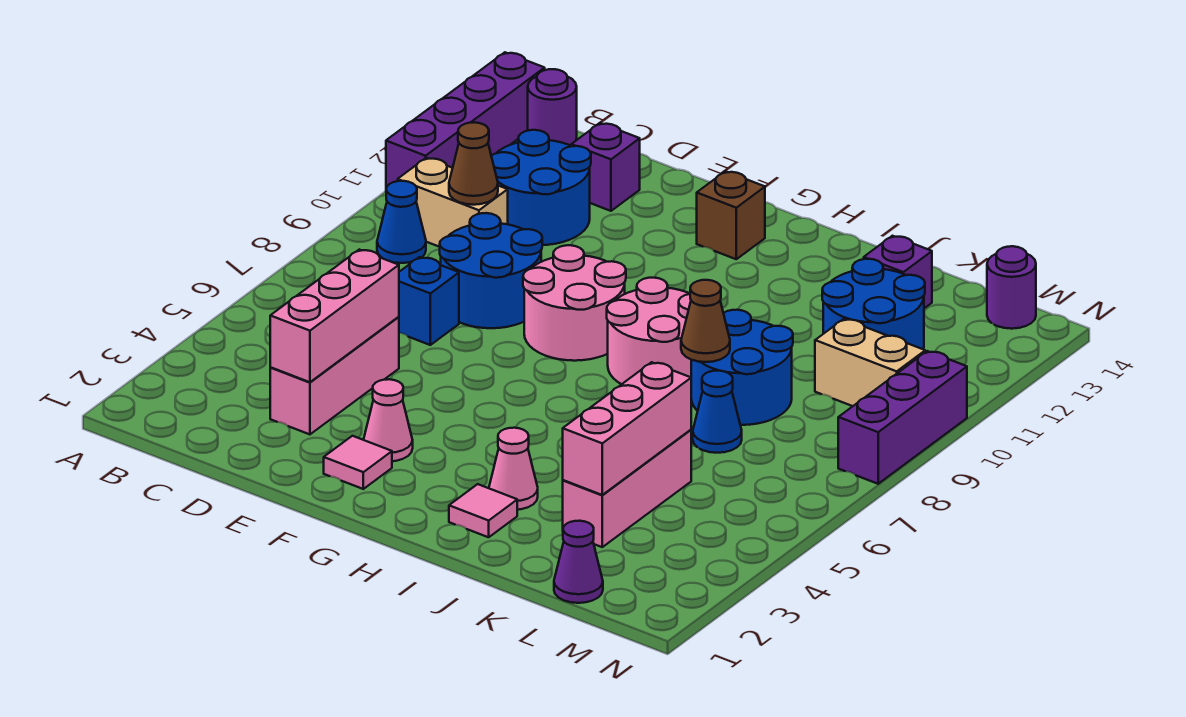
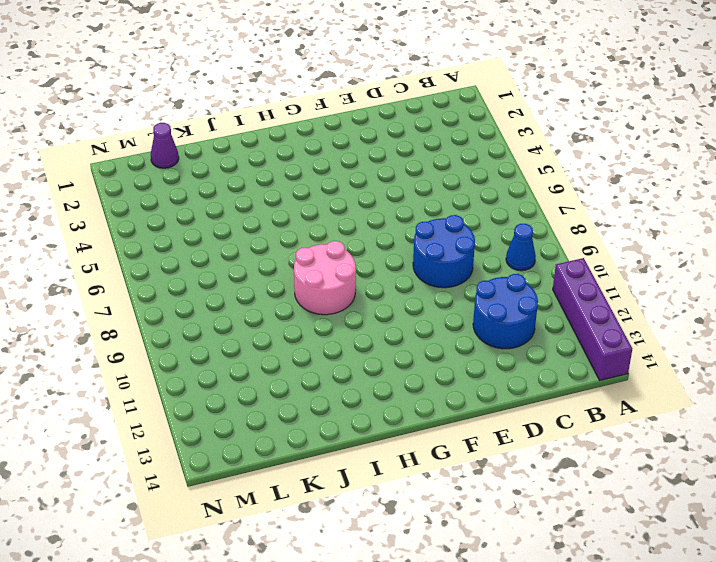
none -> tan brick B10:C10 level 1
none -> purple round brick B14 level 1
none -> pink brick D3:D5 level 1

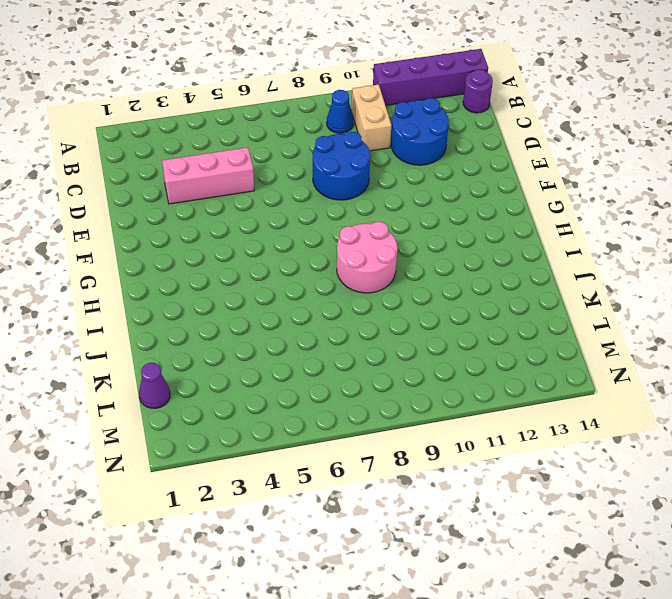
none -> blue brick D7 level 1
none -> purple brick D13 level 1
none -> pink tile F2 level 1

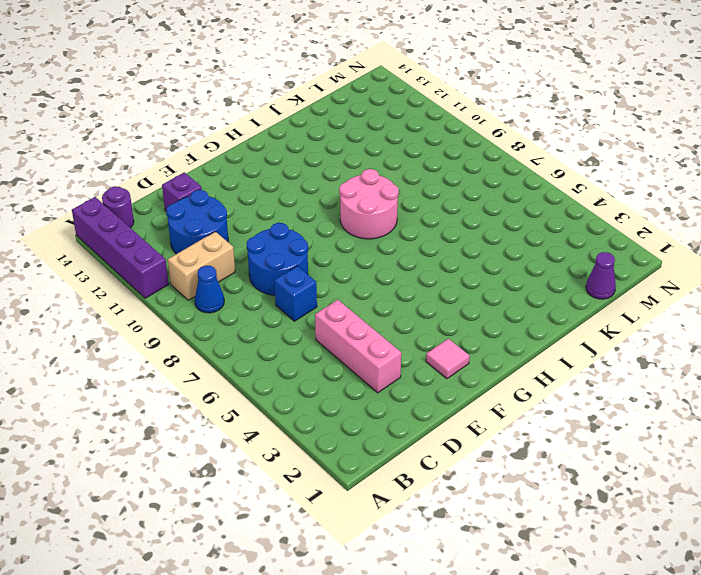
none -> pink cone F3 level 1
none -> pink round brick F8:G9 level 1
none -> brown brick G13 level 1

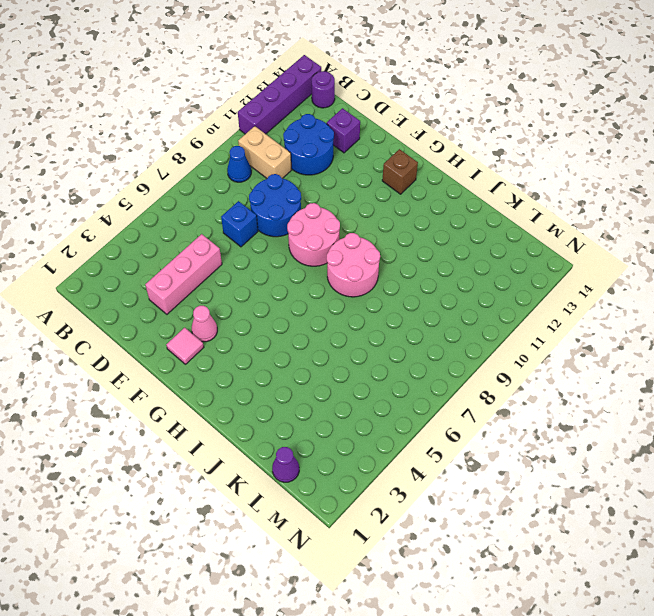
none -> pink tile I2 level 1
none -> pink cone I3 level 1
none -> blue round brick J8:K9 level 1

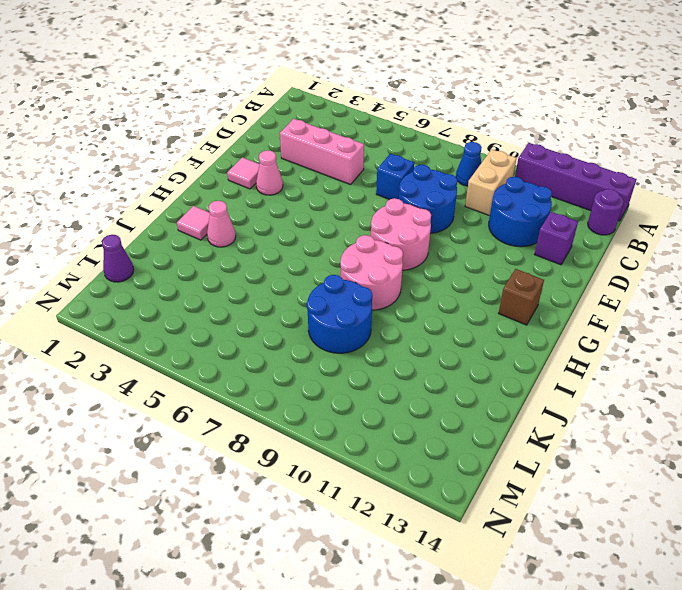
none -> pink brick K3:K5 level 1
none -> blue cone K7 level 1
none -> blue round brick K11:L12 level 1

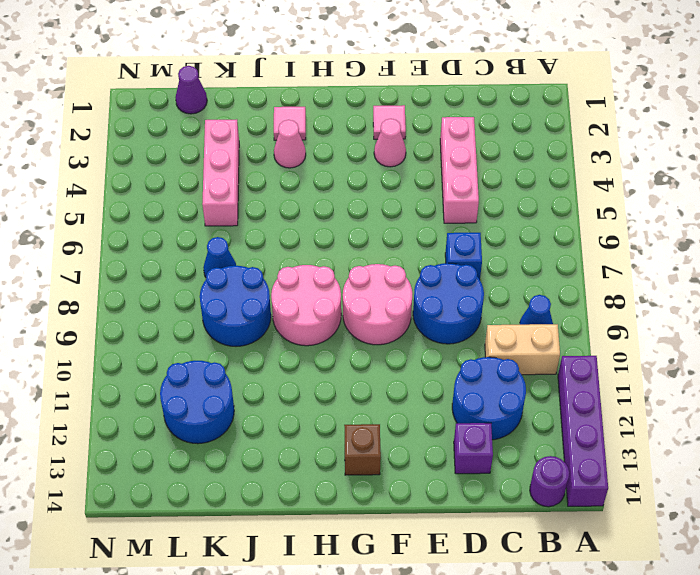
none -> purple brick K13 level 1
none -> tan brick L10:M10 level 1
none -> purple round brick M14 level 1

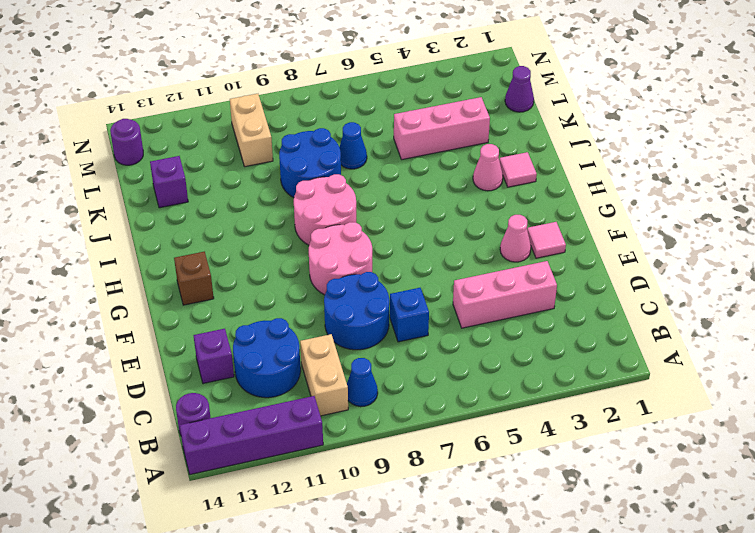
none -> blue round brick K11:L12 level 1
none -> purple brick N8:N10 level 1
none -> brown cone C10 level 2

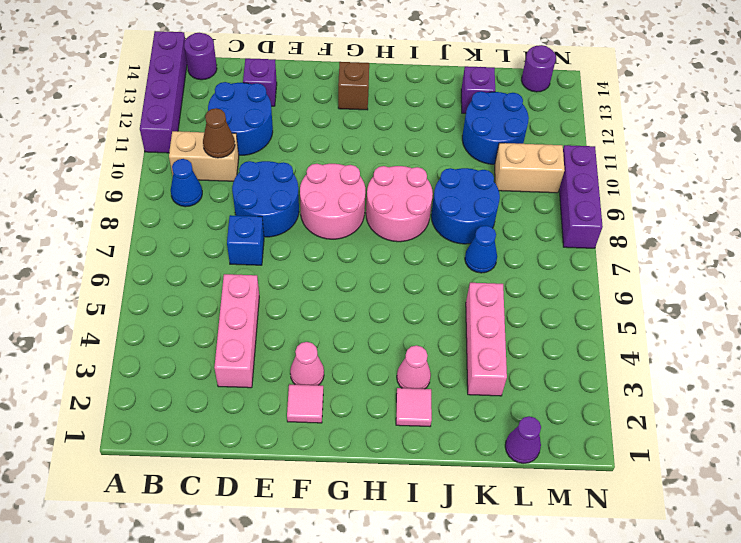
none -> pink brick D3:D5 level 2
none -> brown cone J8 level 2
none -> pink brick K3:K5 level 2

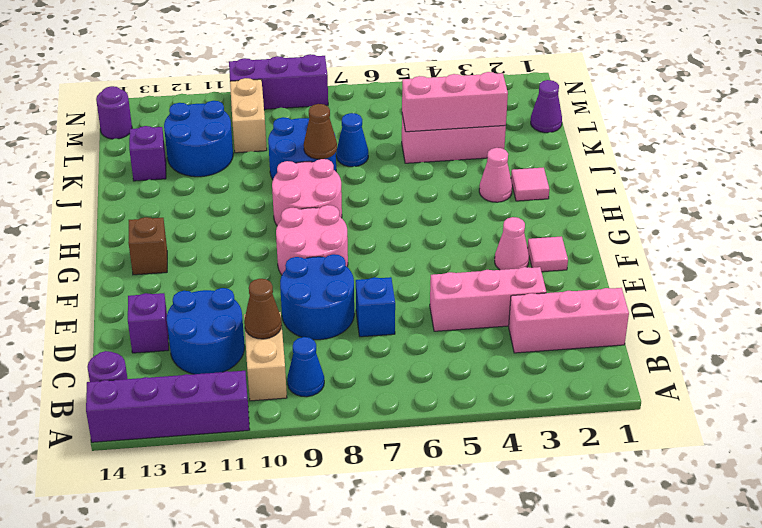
pink brick C1:C3 level 1 -> pink brick D3:D5 level 2

